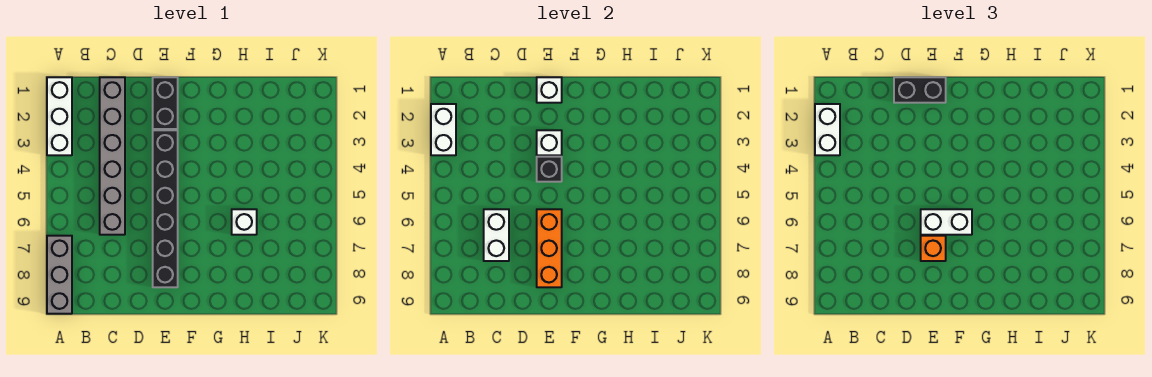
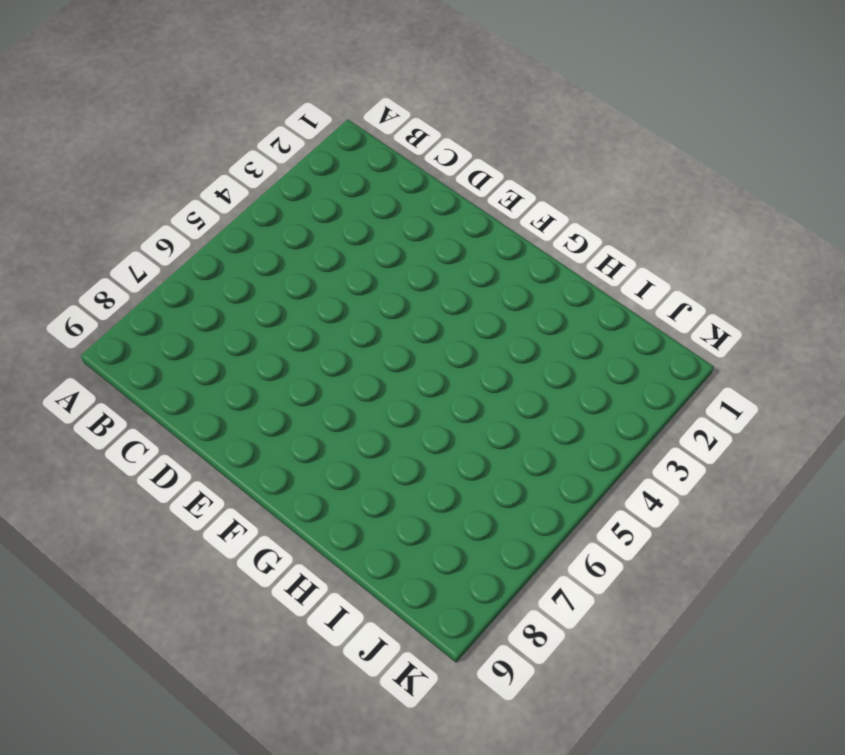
none -> white brick A1:A3 level 1
none -> grey brick A7:A9 level 1
none -> grey brick C1:C6 level 1

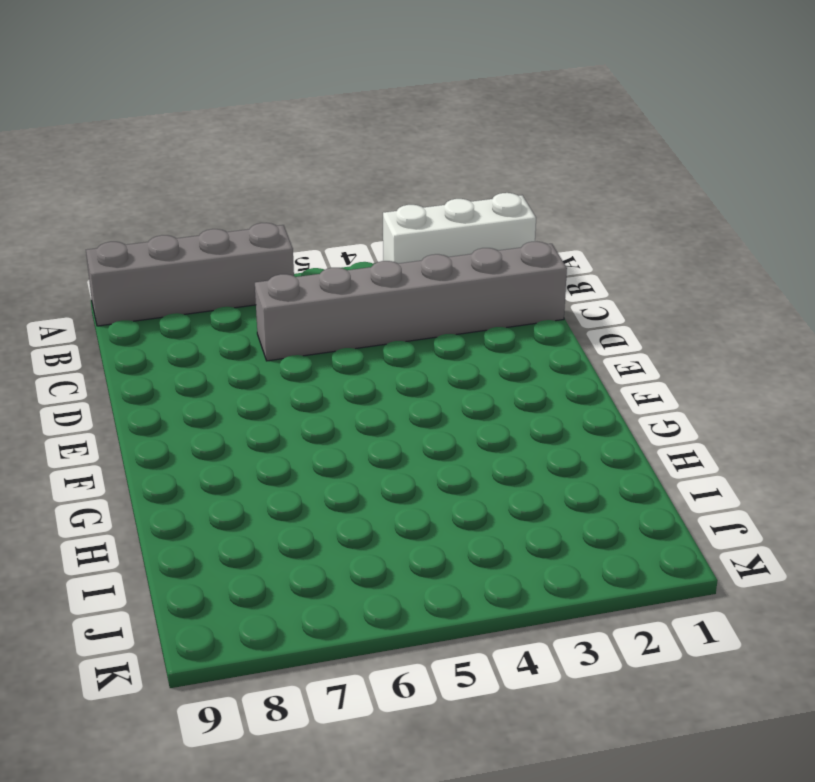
grey brick A6:A9 level 1 -> grey brick A7:A9 level 1
none -> black brick E1:E2 level 1
none -> black brick E3:E8 level 1
none -> white brick H6 level 1

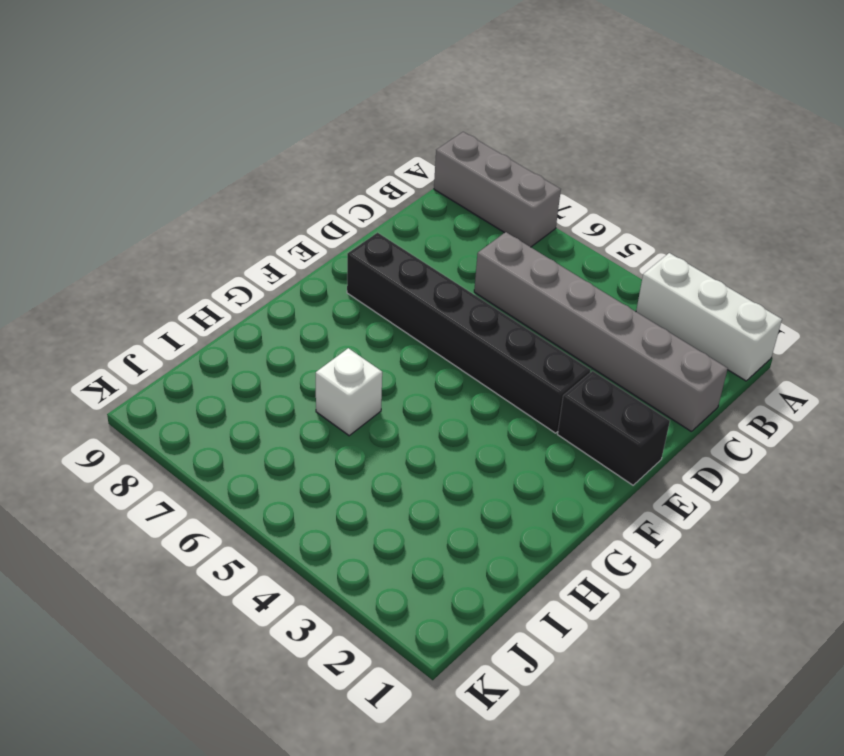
none -> white brick A2:A3 level 2
none -> white brick C6:C7 level 2
none -> white brick E1 level 2

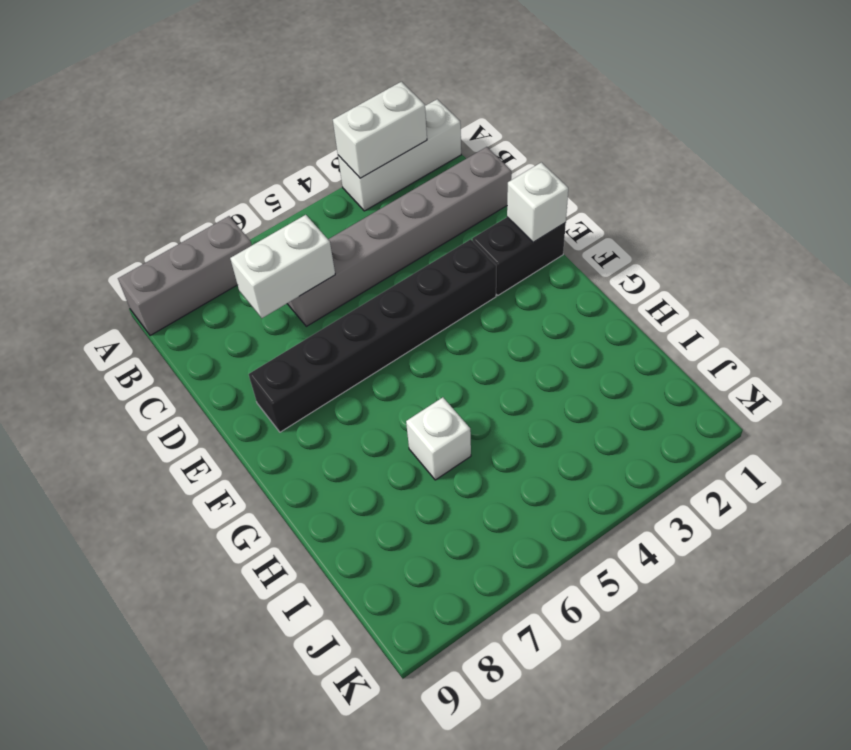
none -> white brick E3 level 2
none -> black brick E4 level 2
none -> orange brick E6:E8 level 2

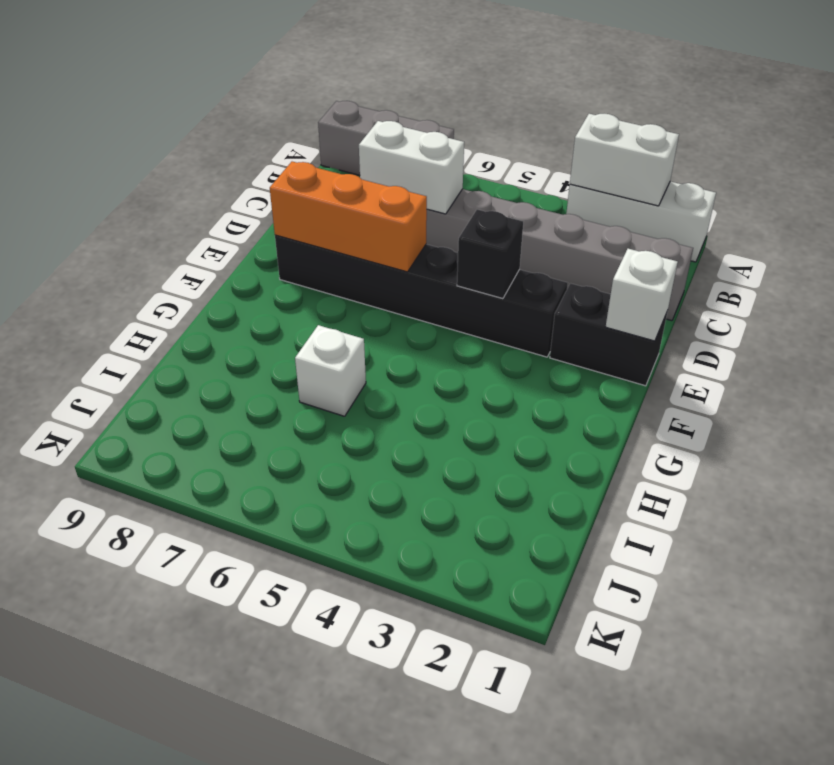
none -> white brick E3 level 2
none -> white brick A2:A3 level 3
none -> black brick D1:E1 level 3

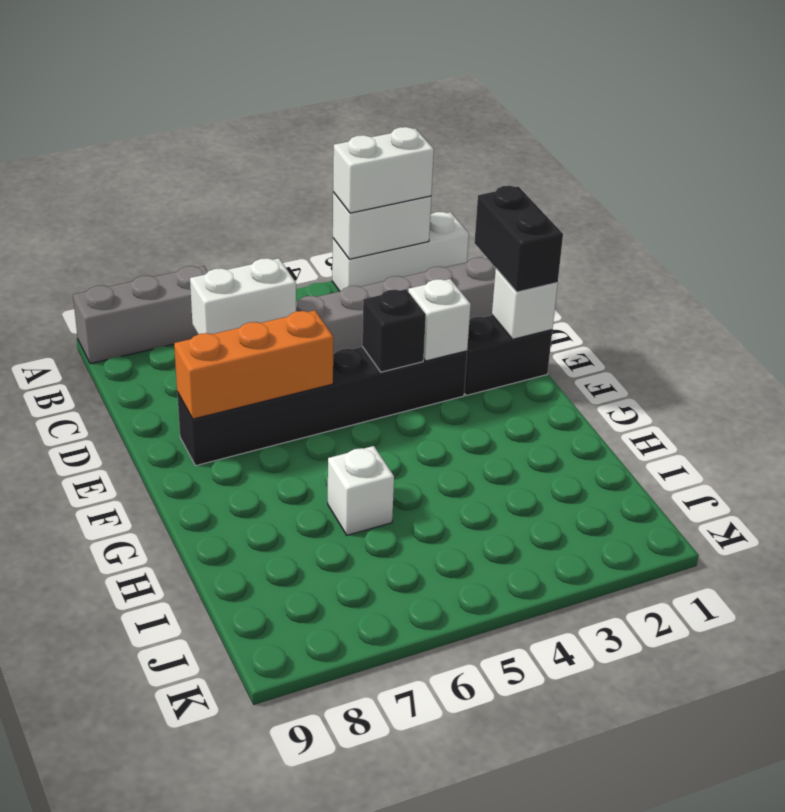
none -> white brick E6:F6 level 3
none -> orange brick E7 level 3

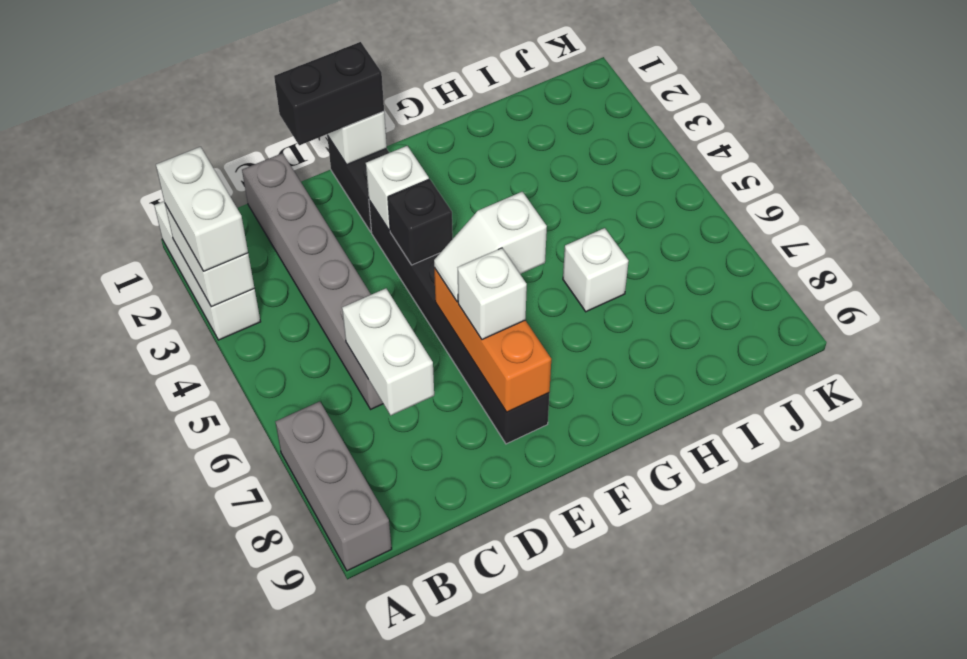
white slope E6:F6 level 3 top F -> white brick E6:F6 level 3
white brick E7 level 3 -> orange brick E7 level 3

